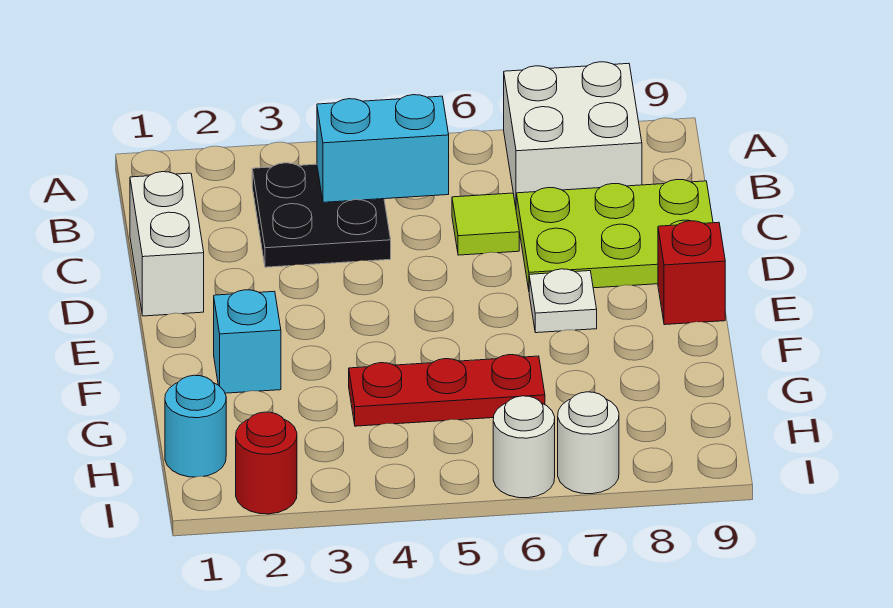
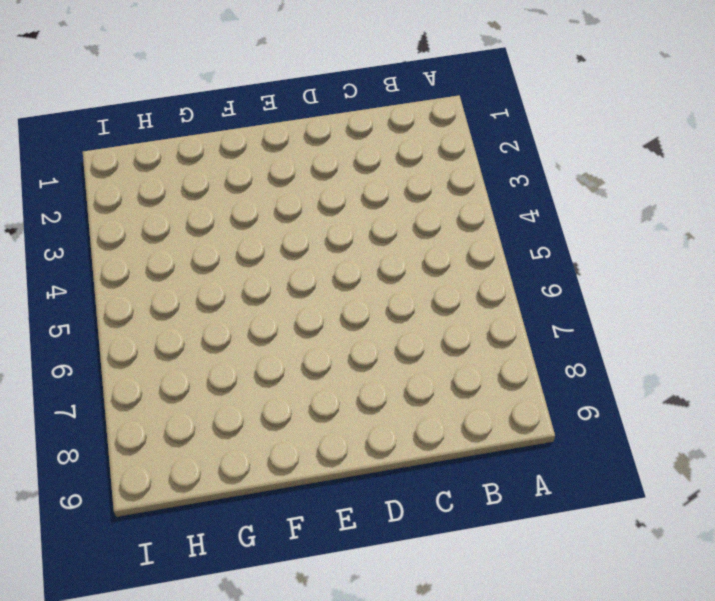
none -> white brick A7:B8 level 1
none -> black plate B3:C4 level 1
none -> white brick C1:D1 level 1

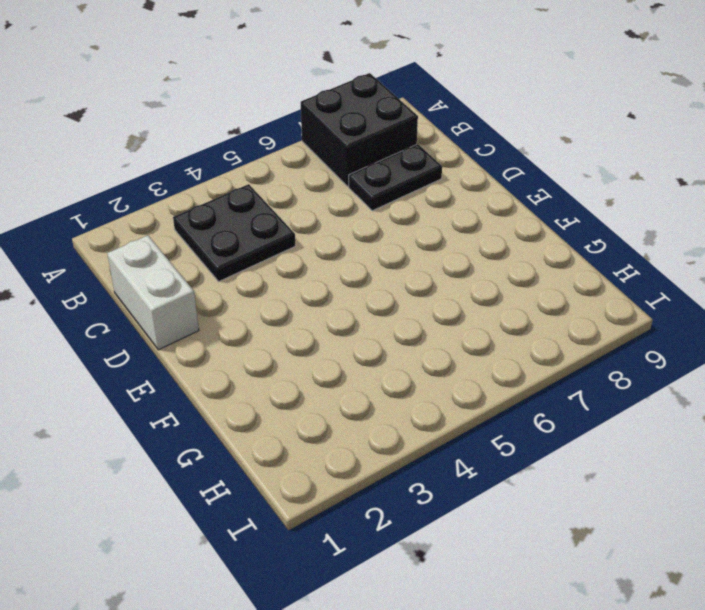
black brick A7:B8 level 1 -> white brick A7:B8 level 1
black plate C7:C8 level 1 -> lime plate C7:D9 level 1
none -> lime tile C6 level 1
none -> white plate E7 level 1
none -> red brick E9 level 1

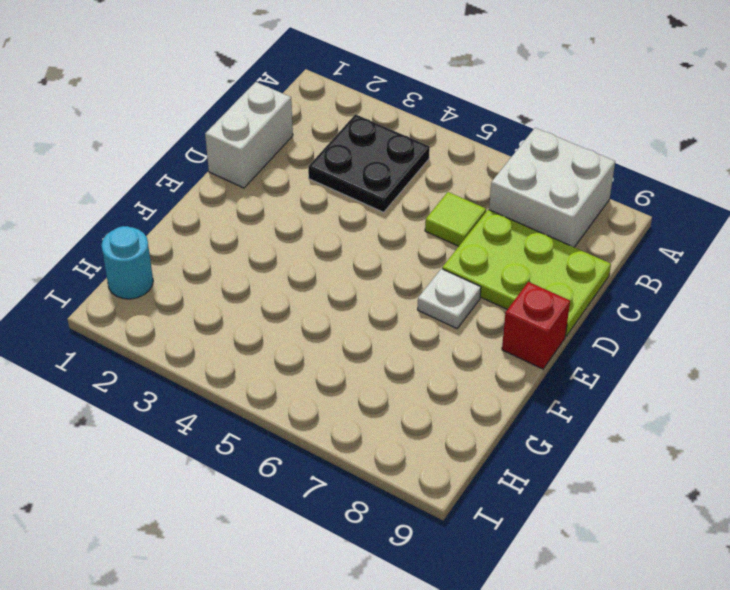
none -> cyan brick F2 level 1
none -> red plate G4:G6 level 1
none -> red round brick I2 level 1

